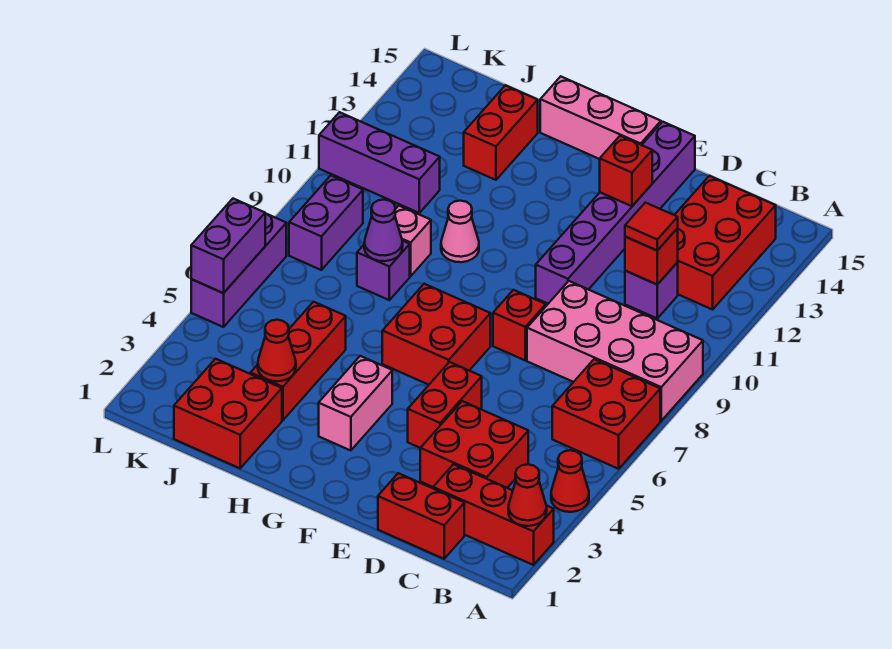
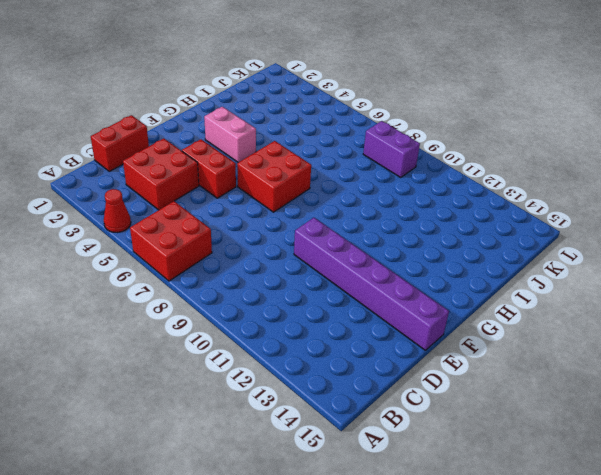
none -> red brick A2:C2 level 1
none -> pink brick A8:D9 level 1
none -> red brick B12:C14 level 1
none -> purple brick C11 level 1

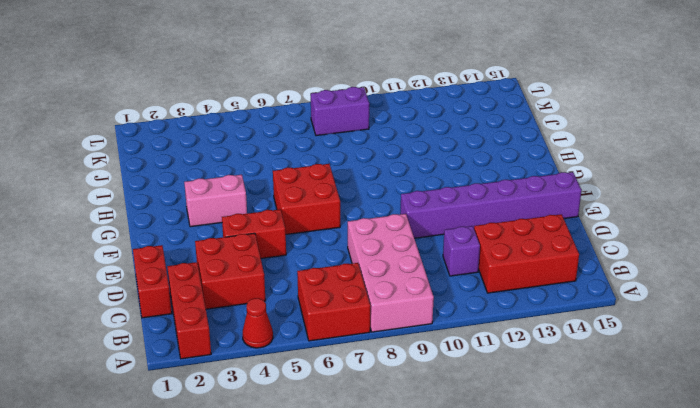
none -> red brick E8 level 1
none -> pink brick F15:H15 level 1
none -> pink cone H10 level 1
none -> red brick I1:J2 level 1

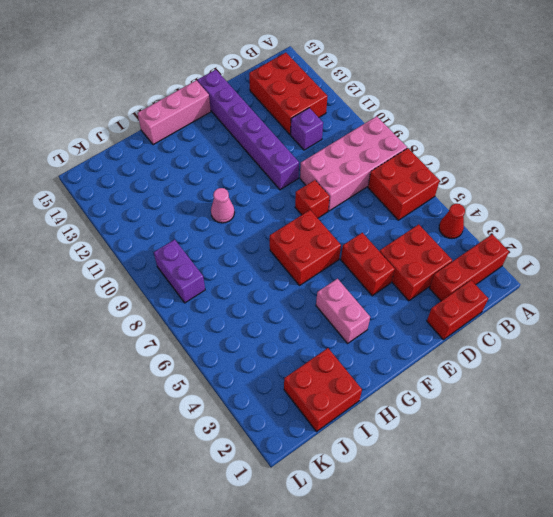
none -> red brick I3:I5 level 1
none -> purple brick I8 level 1
none -> pink brick I9 level 1
none -> red brick I13:I14 level 1

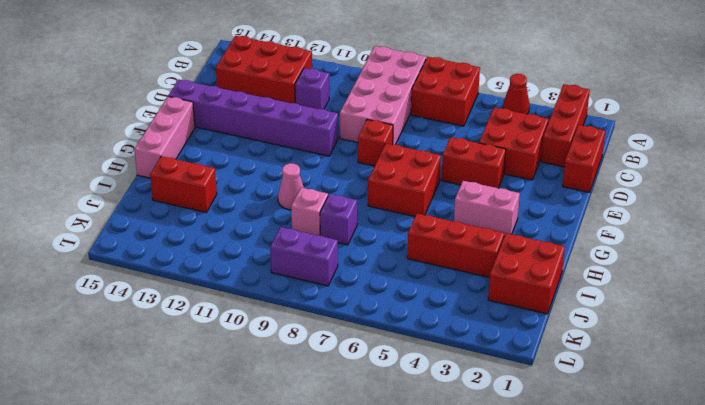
none -> purple brick J11:L11 level 1
none -> purple brick L5:L7 level 1
none -> red cone A2 level 2
none -> red brick C11 level 2

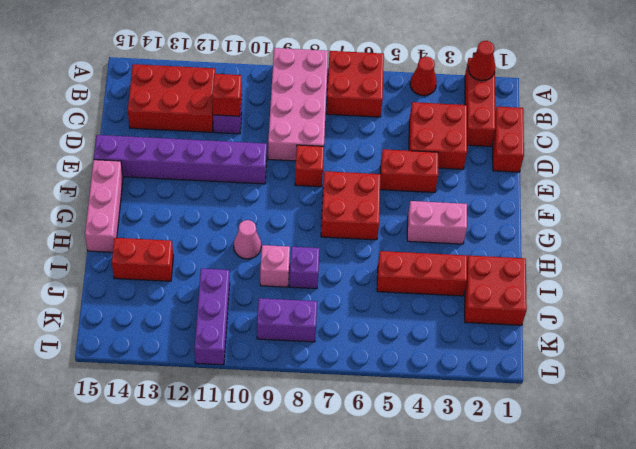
none -> purple brick L5:L7 level 1
none -> red brick E13 level 2
none -> red cone I3 level 2
none -> purple cone I8 level 2

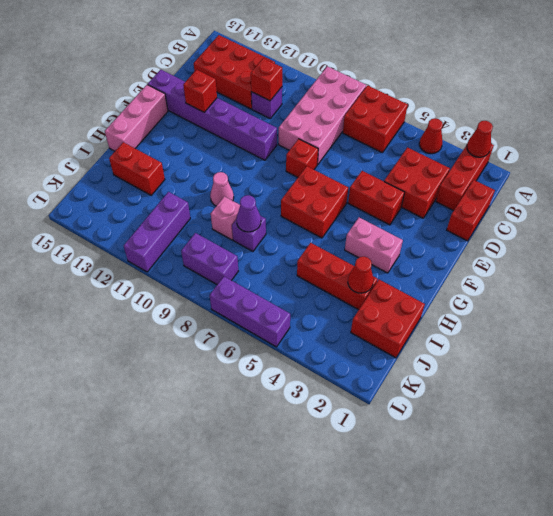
none -> purple brick L5:L6 level 2
none -> red tile C11 level 3

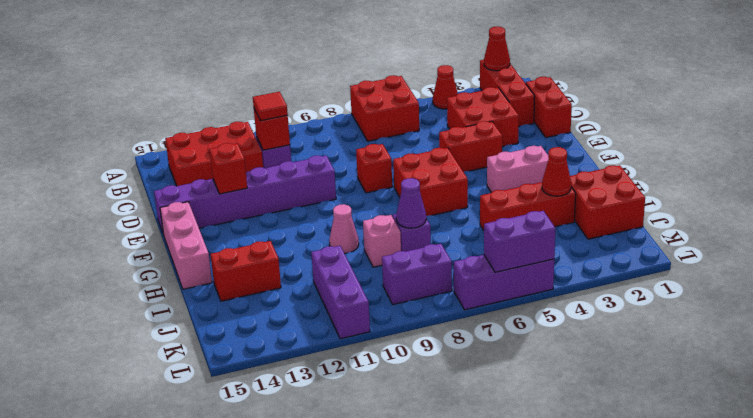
none -> pink brick A8:D9 level 1

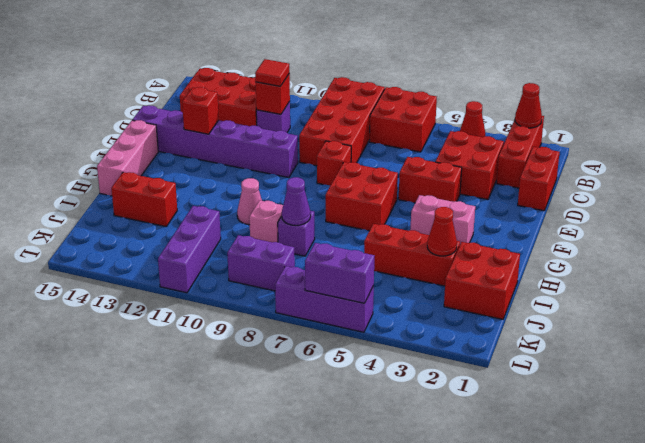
red brick A8:D9 level 1 -> pink brick A8:D9 level 1

